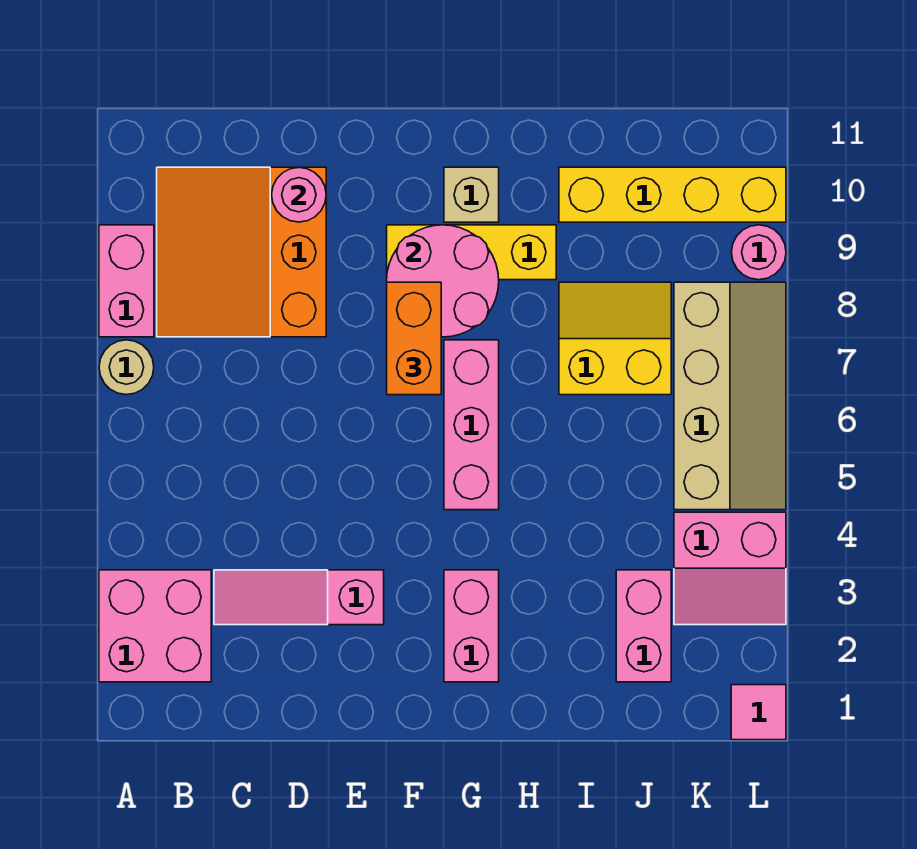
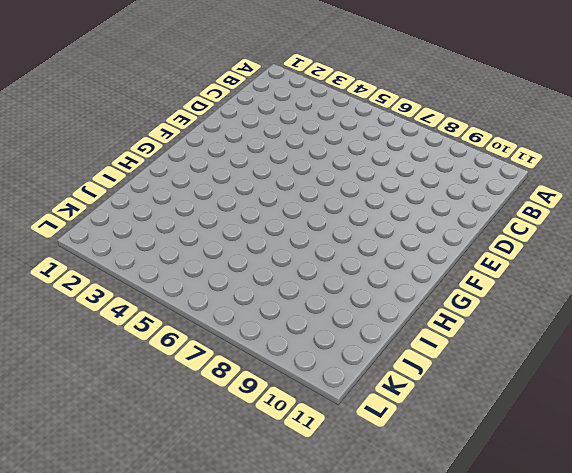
none -> pink brick A2:B3 level 1
none -> tan round brick A7 level 1
none -> pink brick A8:A9 level 1

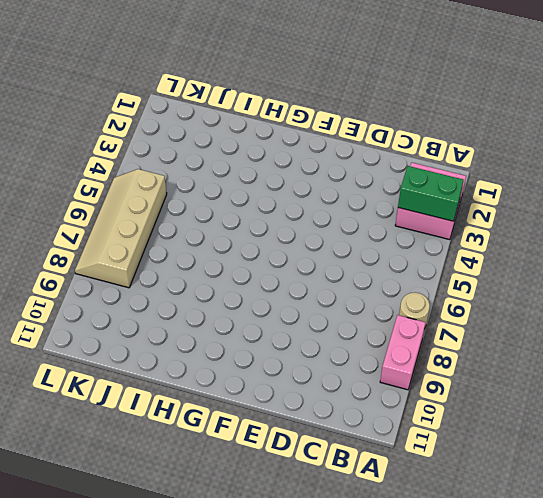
green brick A3:B3 level 2 -> none
none -> orange slope B8:D10 level 1 top D
none -> pink slope C3:E3 level 1 top E
none -> yellow brick F9:H9 level 1

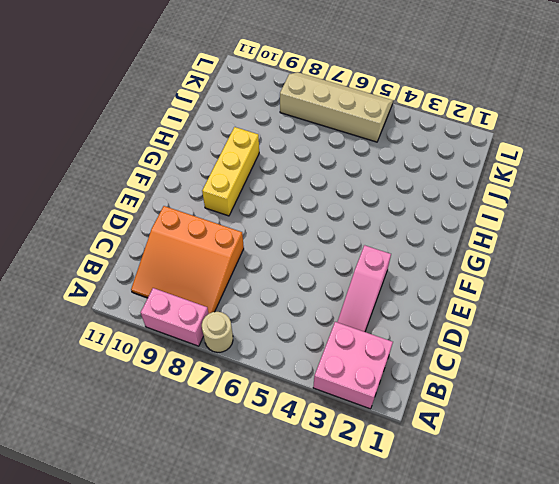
none -> pink brick G2:G3 level 1
none -> pink brick G5:G7 level 1
none -> tan brick G10 level 1

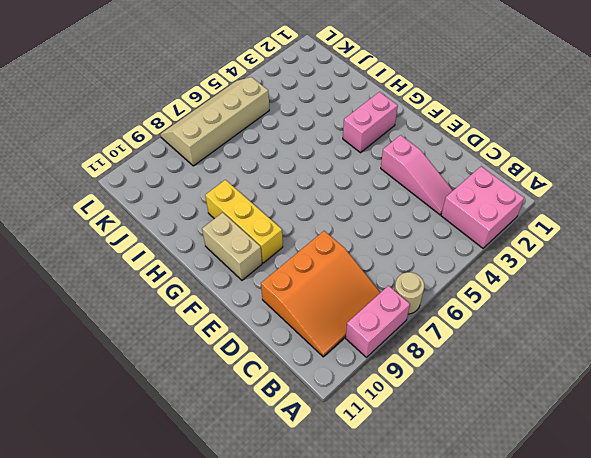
tan brick F10:G10 level 1 -> tan brick G10 level 1
none -> pink brick G5:G7 level 1
none -> yellow slope I7:J8 level 1 top 7
none -> yellow brick I10:L10 level 1

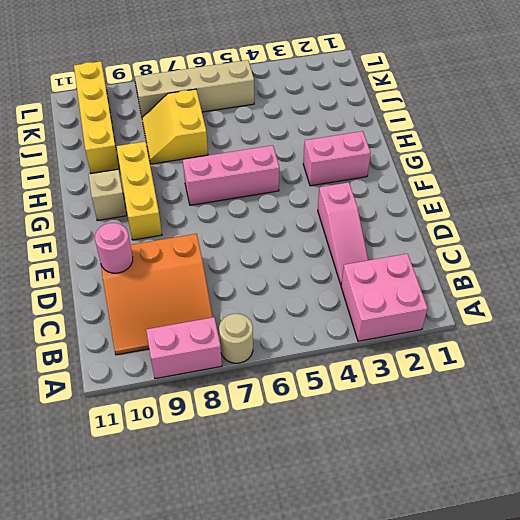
none -> pink brick J2:J3 level 1
none -> pink slope K3:L4 level 1 top 4
none -> pink tile L1 level 1

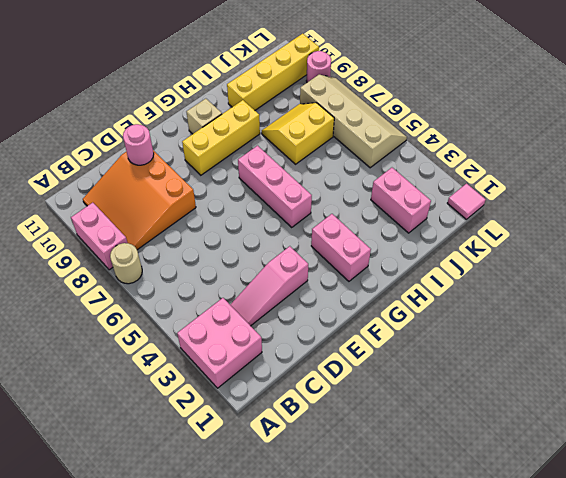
none -> pink slope K3:L4 level 1 top 4
none -> pink round brick F8:G9 level 2
none -> orange brick F7:F8 level 3

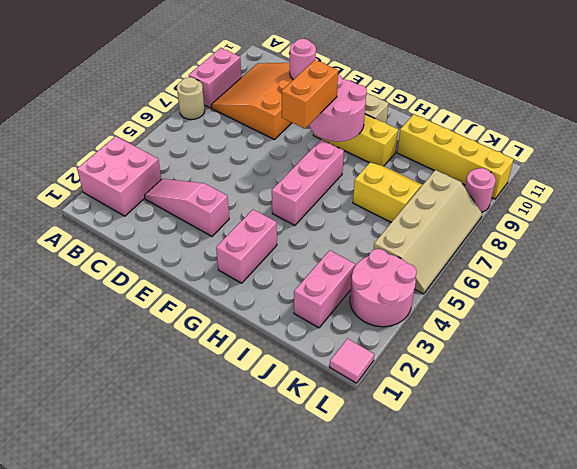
pink round brick K3:L4 level 1 -> pink slope K3:L4 level 1 top 4

